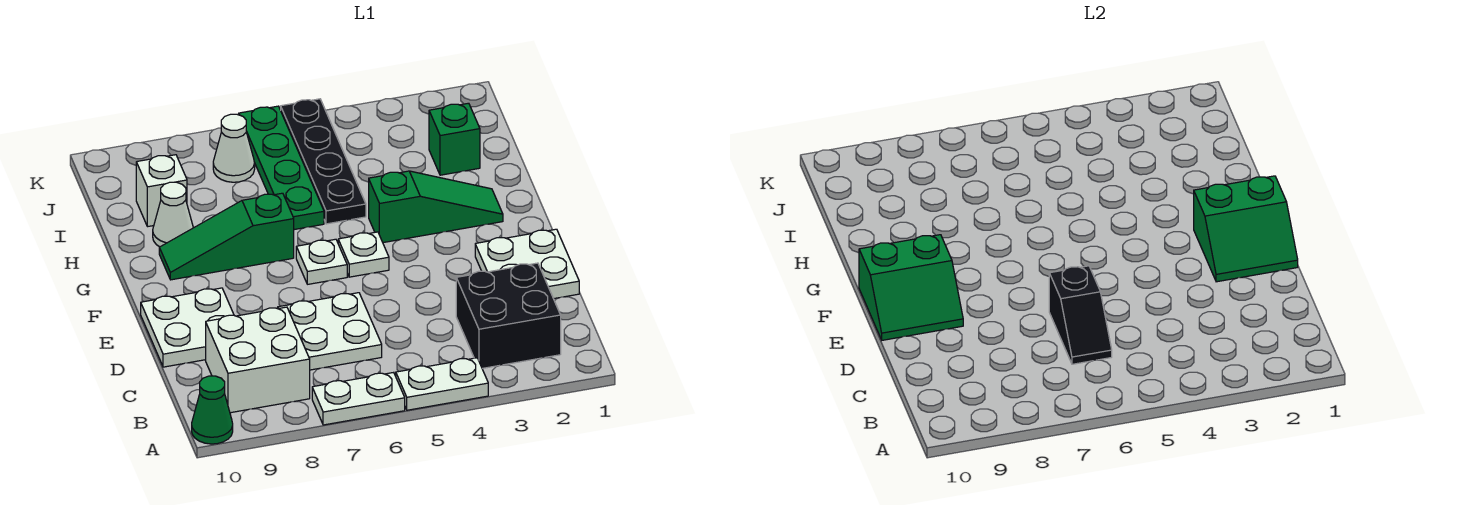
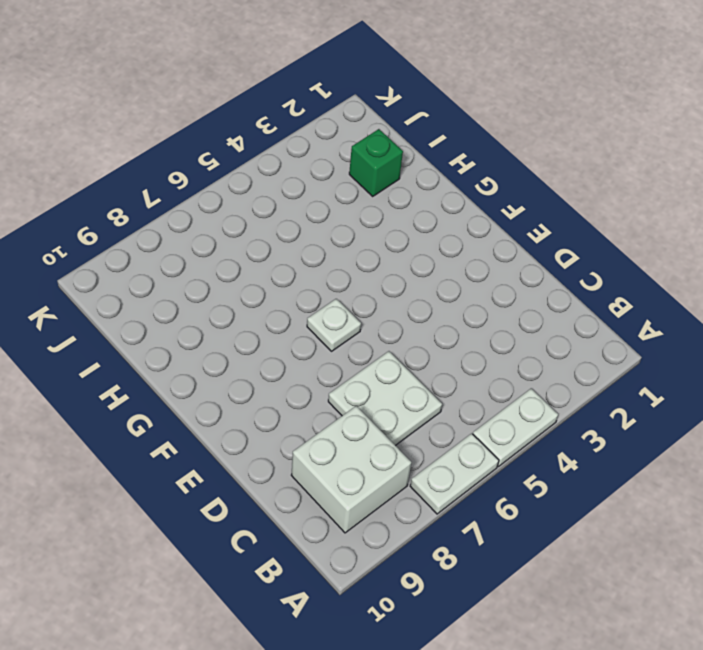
none -> green cone A10 level 1
none -> black brick B2:C3 level 1
none -> white plate D1:E2 level 1

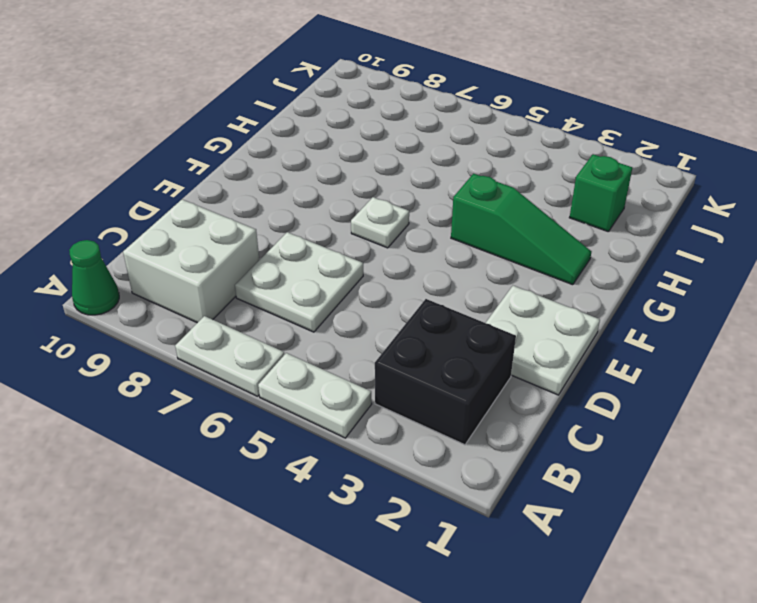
none -> white plate D9:E10 level 1
none -> white plate F5 level 1
none -> green slope G7:G9 level 1 top 7

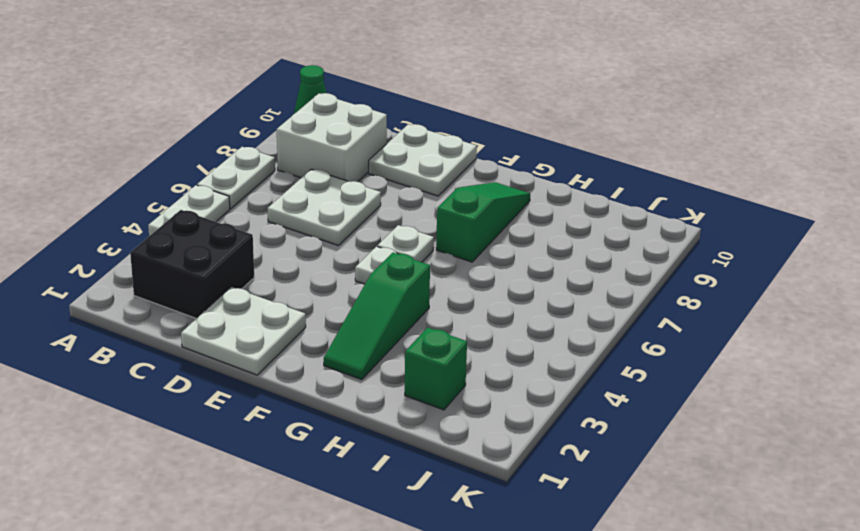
none -> black plate H5:K5 level 1
none -> green plate H6:K6 level 1
none -> white cone H9 level 1

